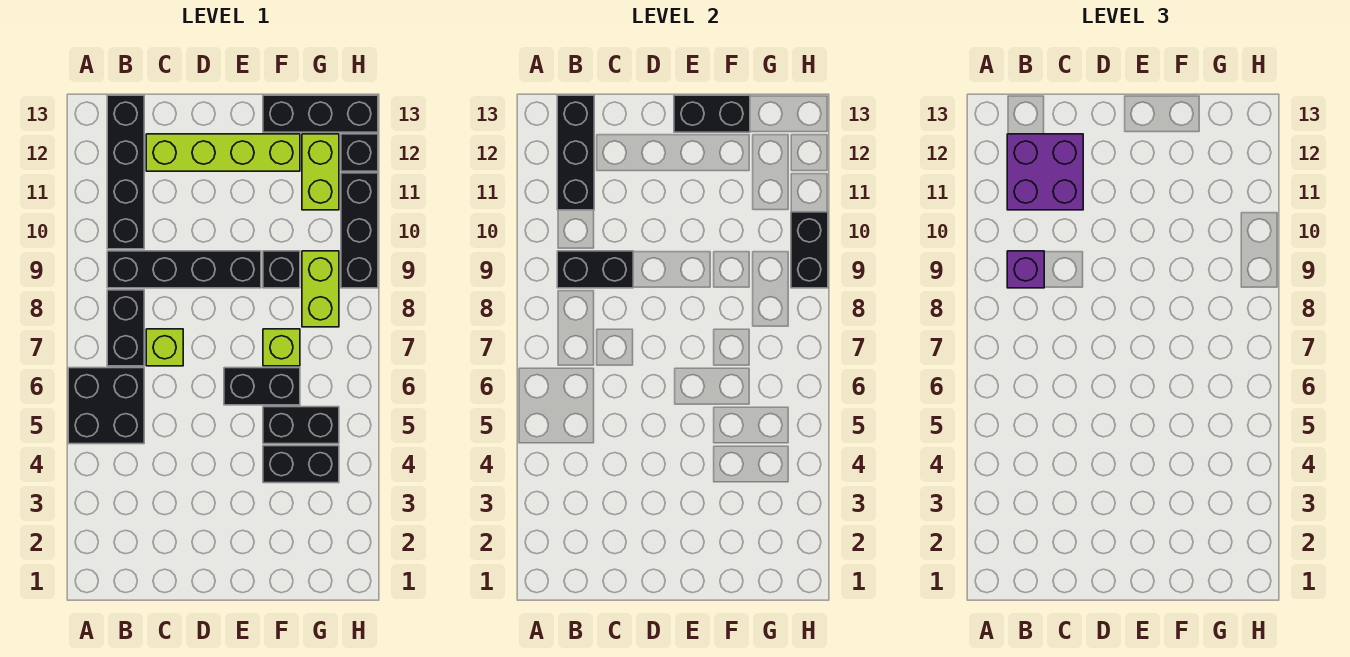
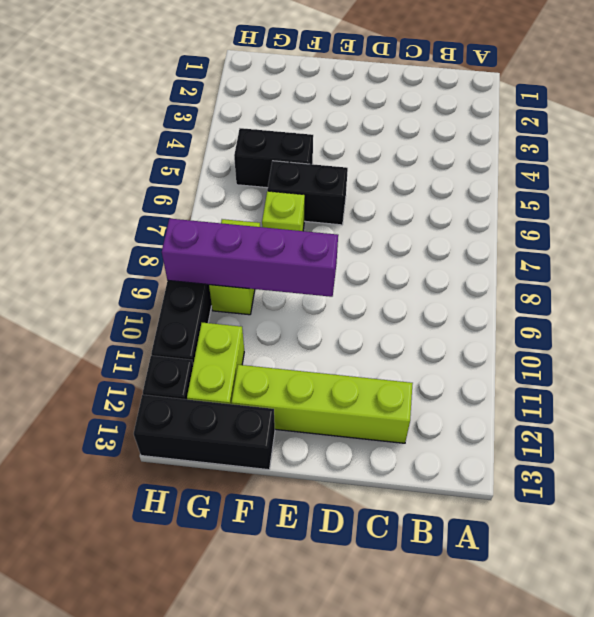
purple brick E9:H9 level 2 -> black brick H9:H10 level 2
none -> black brick A5:B6 level 1
none -> black brick B7:B8 level 1
none -> black brick B9:E9 level 1

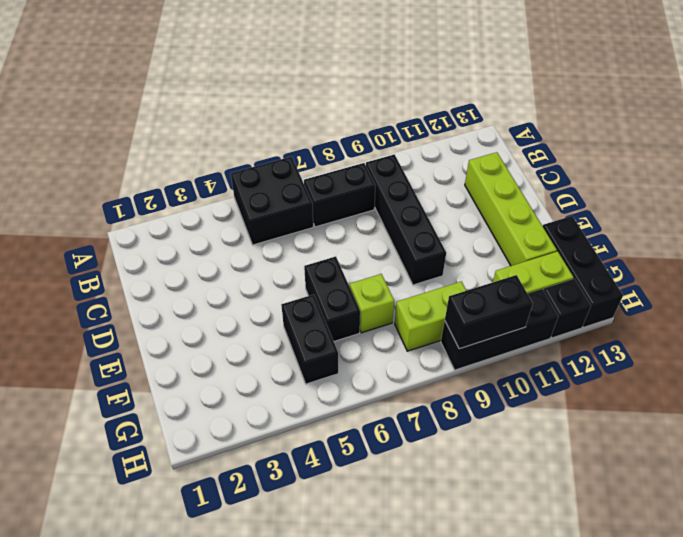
none -> black brick B10:B13 level 1
none -> lime brick C7 level 1
none -> black brick F4:G4 level 1

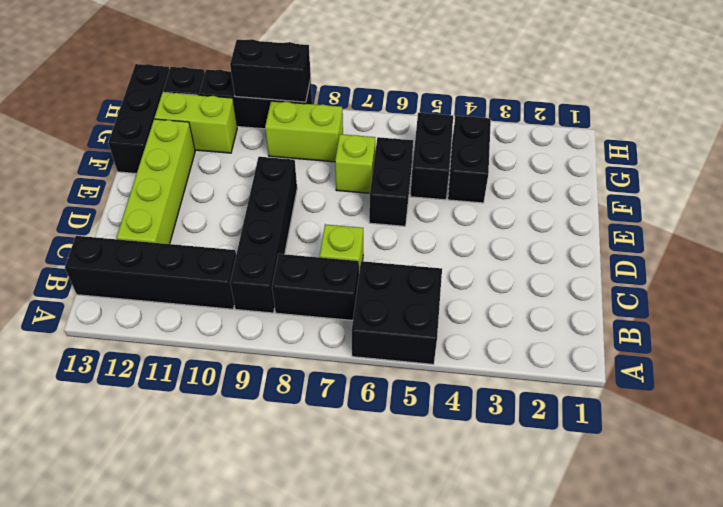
none -> black brick F9 level 1
none -> black brick B9:C9 level 2
none -> black brick B11:B13 level 2

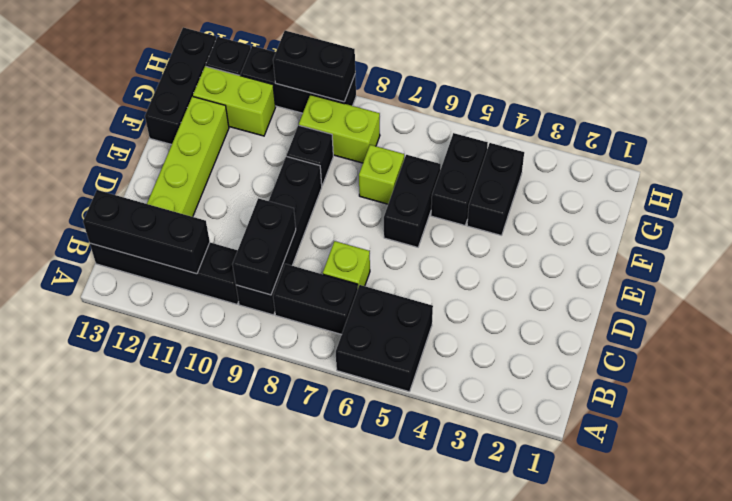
none -> black brick E13:F13 level 2
none -> purple brick B9 level 3
none -> purple brick B11:C12 level 3

